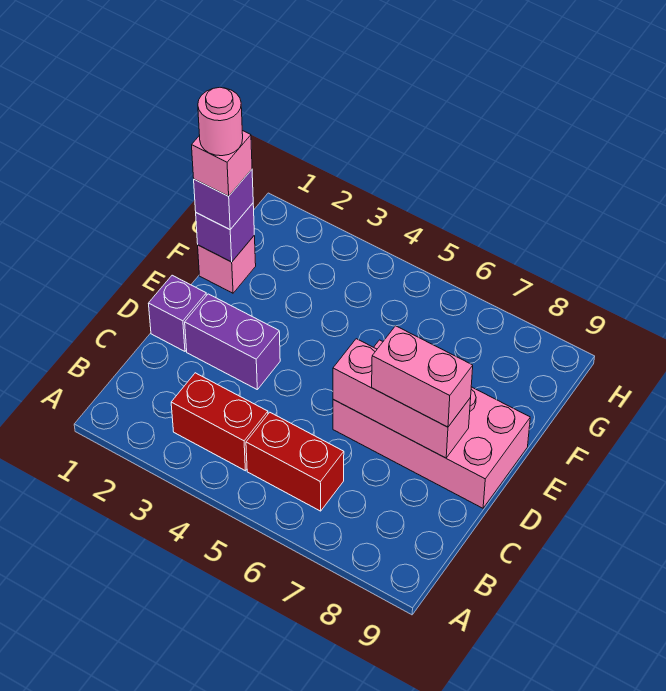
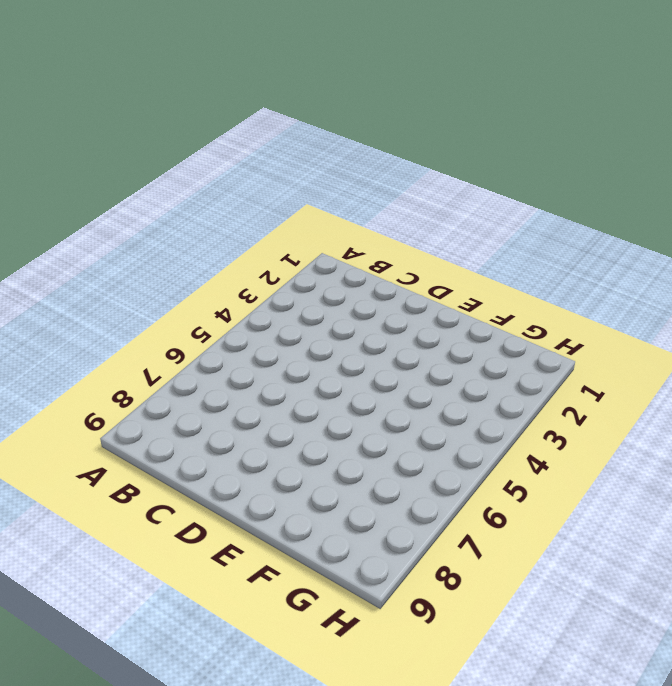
none -> red brick B3:B4 level 1
none -> red brick B5:B6 level 1
none -> purple brick D1 level 1

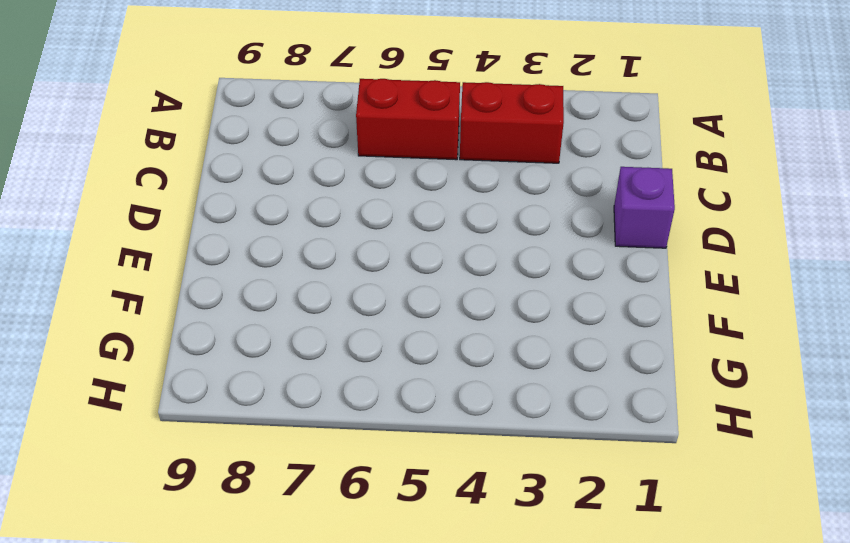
none -> purple brick D2:D3 level 1
none -> pink brick D6:E9 level 1
none -> pink brick F1 level 1

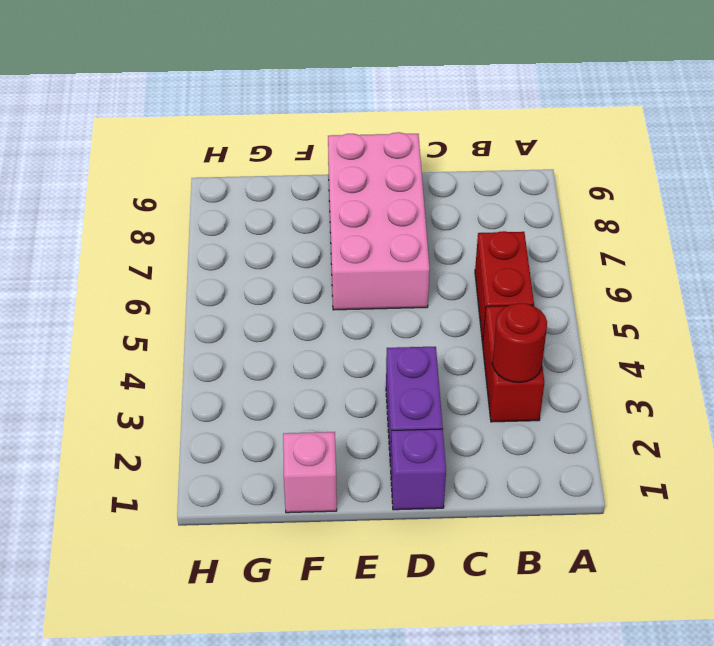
red round brick B3 level 2 -> none
none -> pink brick D6:D8 level 2
none -> purple brick F1 level 2
none -> pink brick D7:D8 level 3

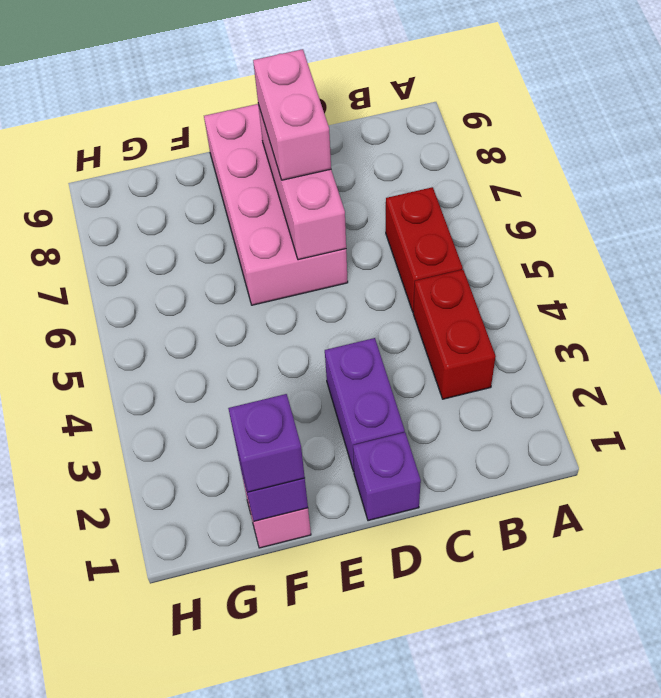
none -> pink brick F1 level 4
none -> pink round brick F1 level 5

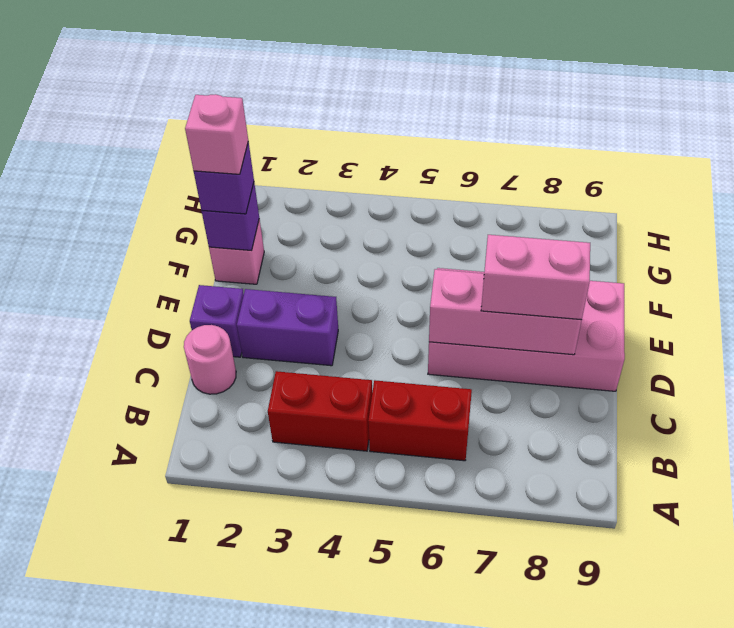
pink round brick C1 level 1 -> pink round brick F1 level 5

